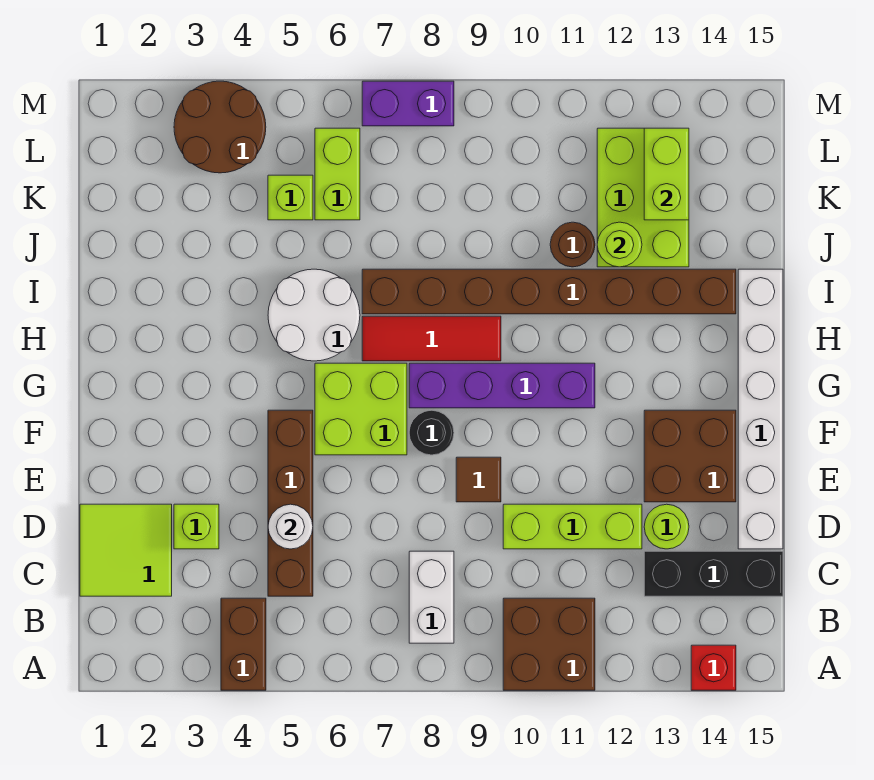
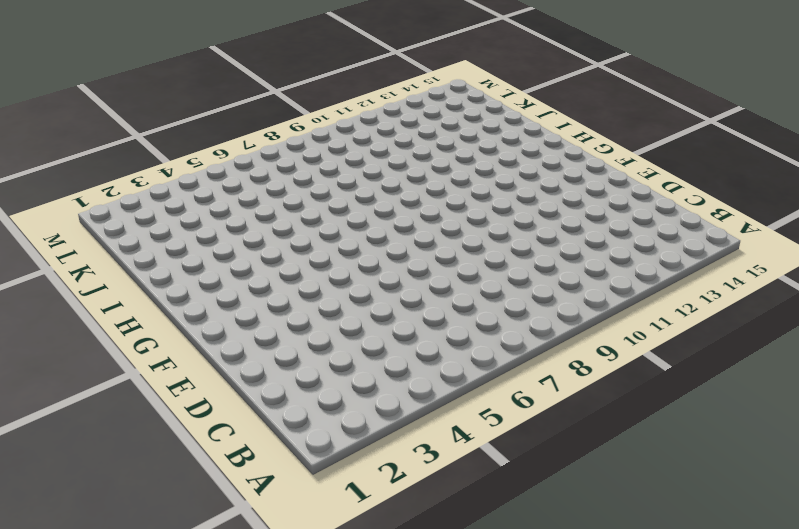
none -> brown brick A4:B4 level 1
none -> brown brick A10:B11 level 1
none -> red brick A14 level 1

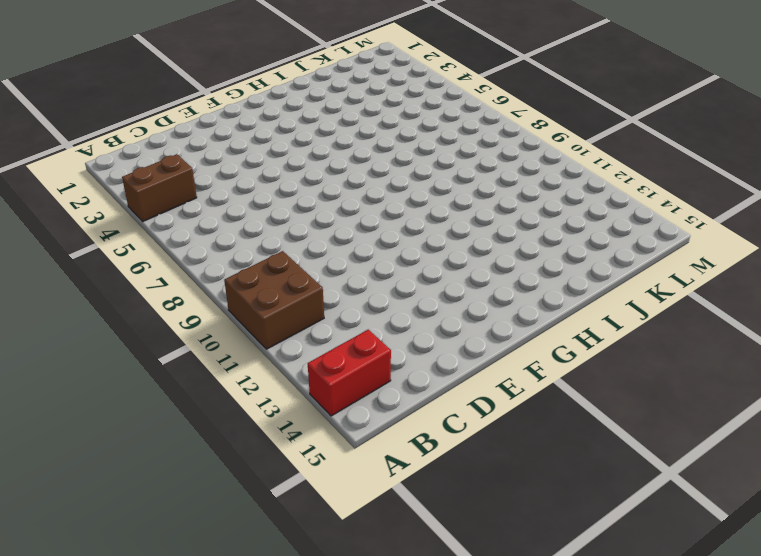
red brick A14:B14 level 1 -> red brick A14 level 1
none -> white brick B8:C8 level 1
none -> lime tile C1:D2 level 1
none -> brown brick C5:F5 level 1

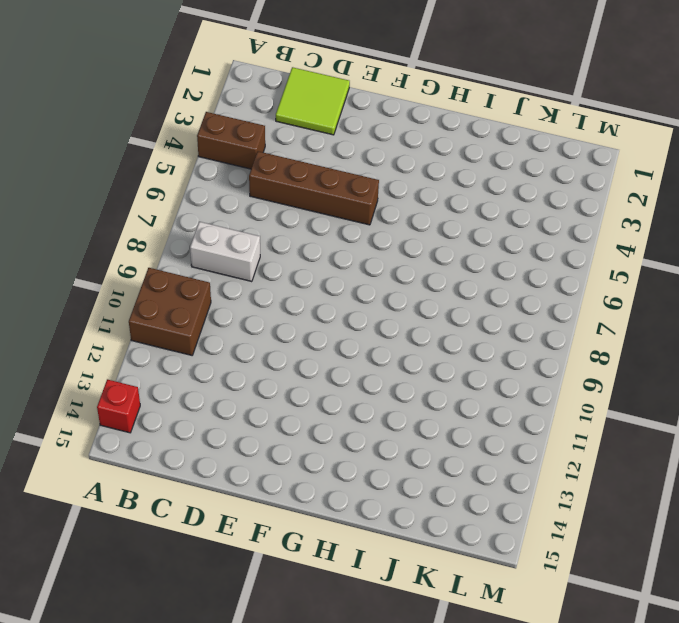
none -> black brick C13:C15 level 1
none -> lime brick D3 level 1
none -> lime brick D10:D12 level 1

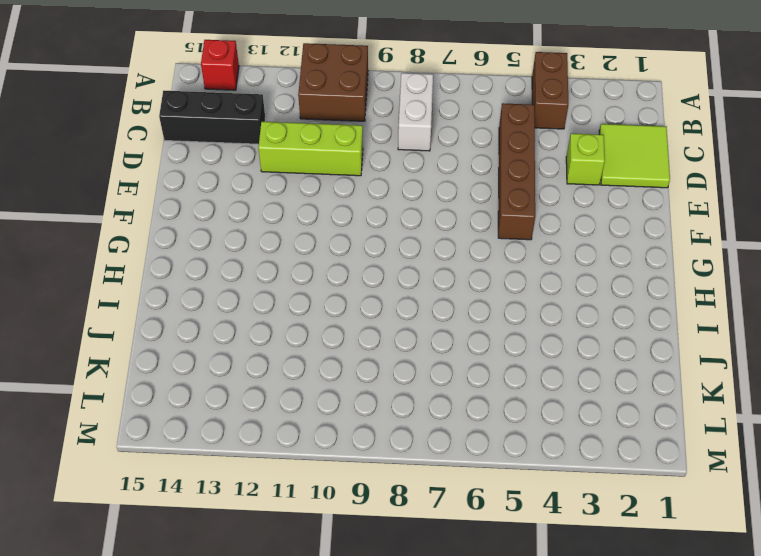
none -> lime round brick D13 level 1
none -> white brick D15:I15 level 1
none -> brown tile E9 level 1

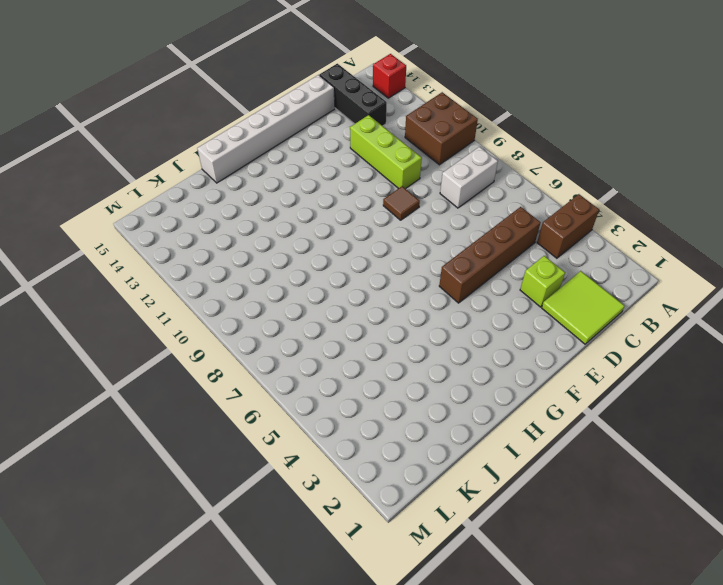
none -> lime round brick D13 level 1
none -> brown brick E13:F14 level 1
none -> lime brick F6:G7 level 1

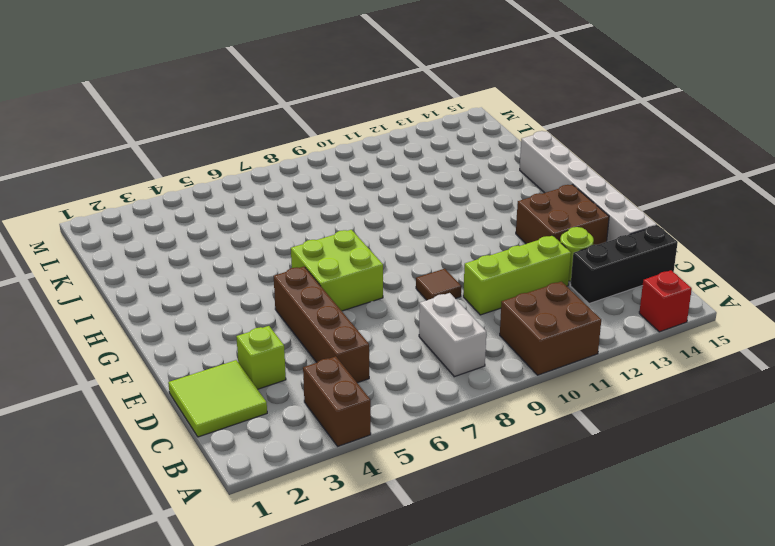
none -> black round brick F8 level 1
none -> purple brick G8:G11 level 1
none -> white round brick H5:I6 level 1

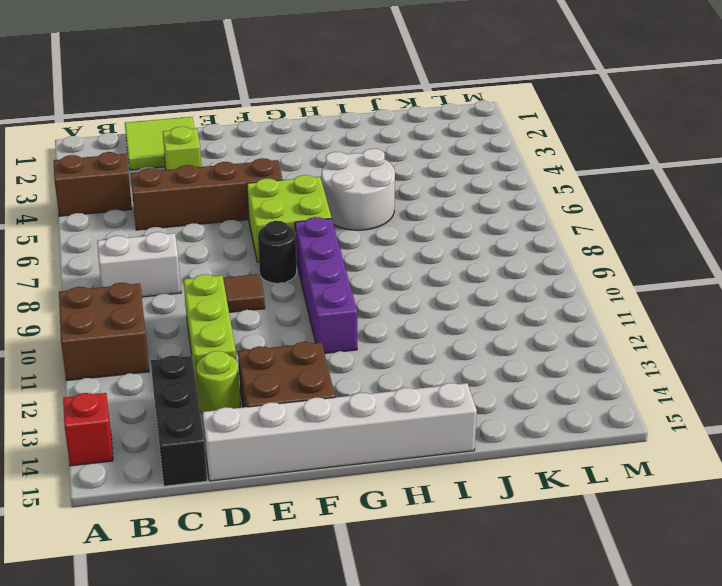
none -> red tile H7:H9 level 1
none -> brown brick I7:I14 level 1
none -> brown round brick J11 level 1

